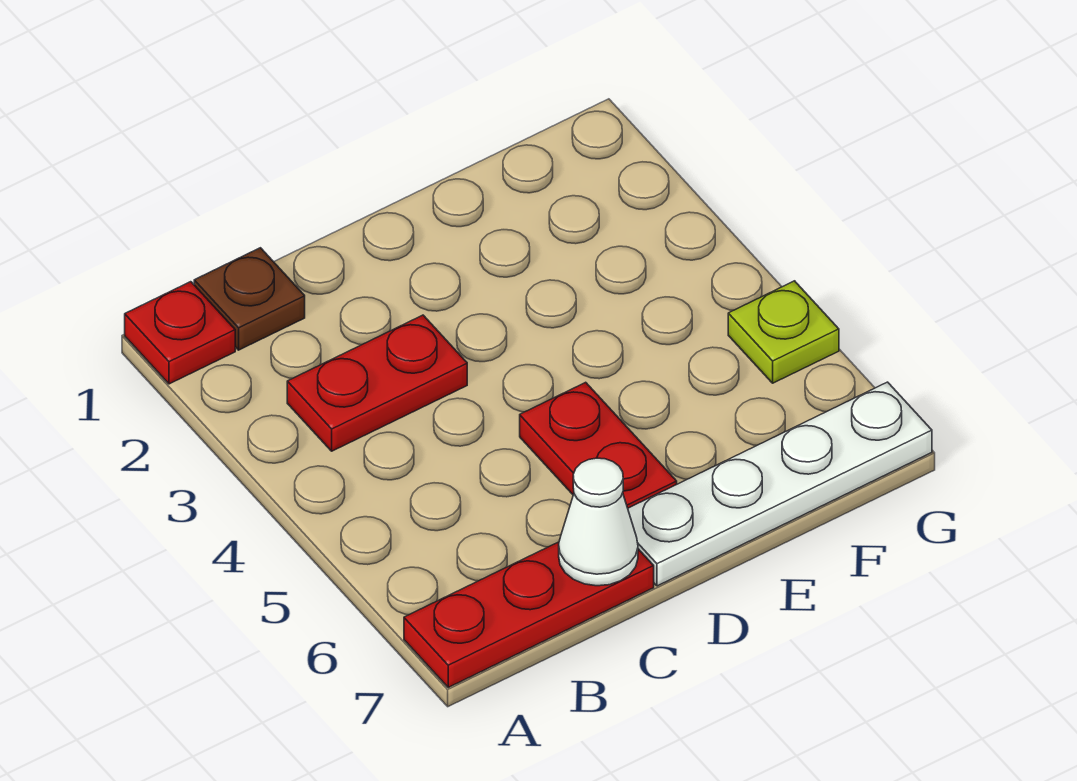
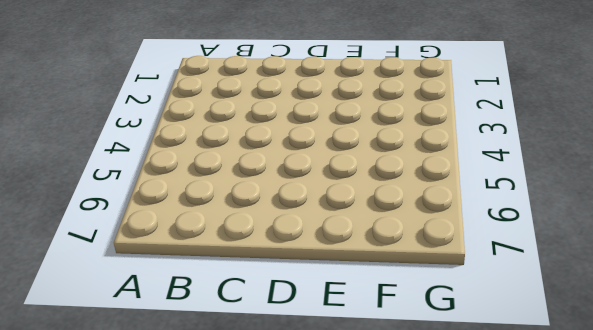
none -> red plate A1 level 1
none -> red plate A7:C7 level 1

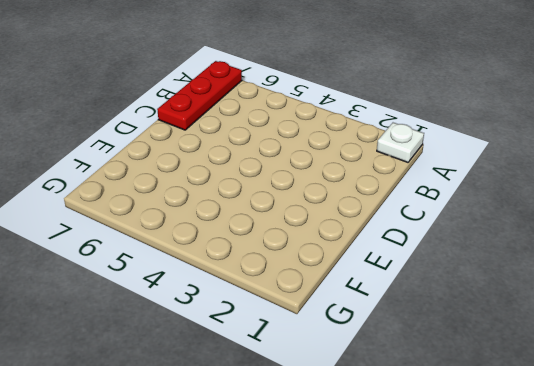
white plate A1 level 1 -> red plate A1 level 1
none -> brown plate B1 level 1
none -> red plate B3:C3 level 1

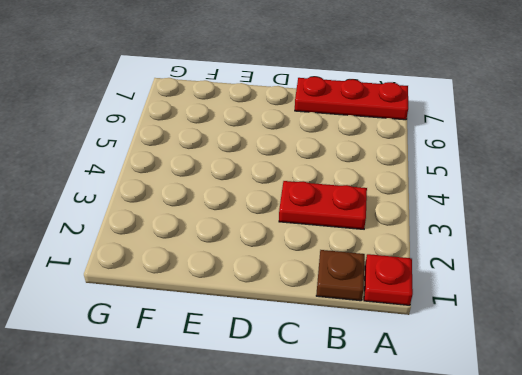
none -> red plate D5:D6 level 1
none -> white plate D7:G7 level 1

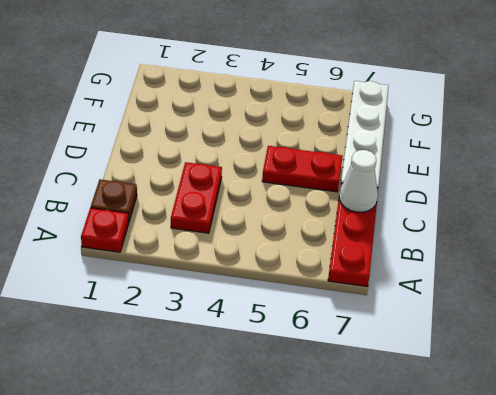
none -> lime plate G5 level 1

